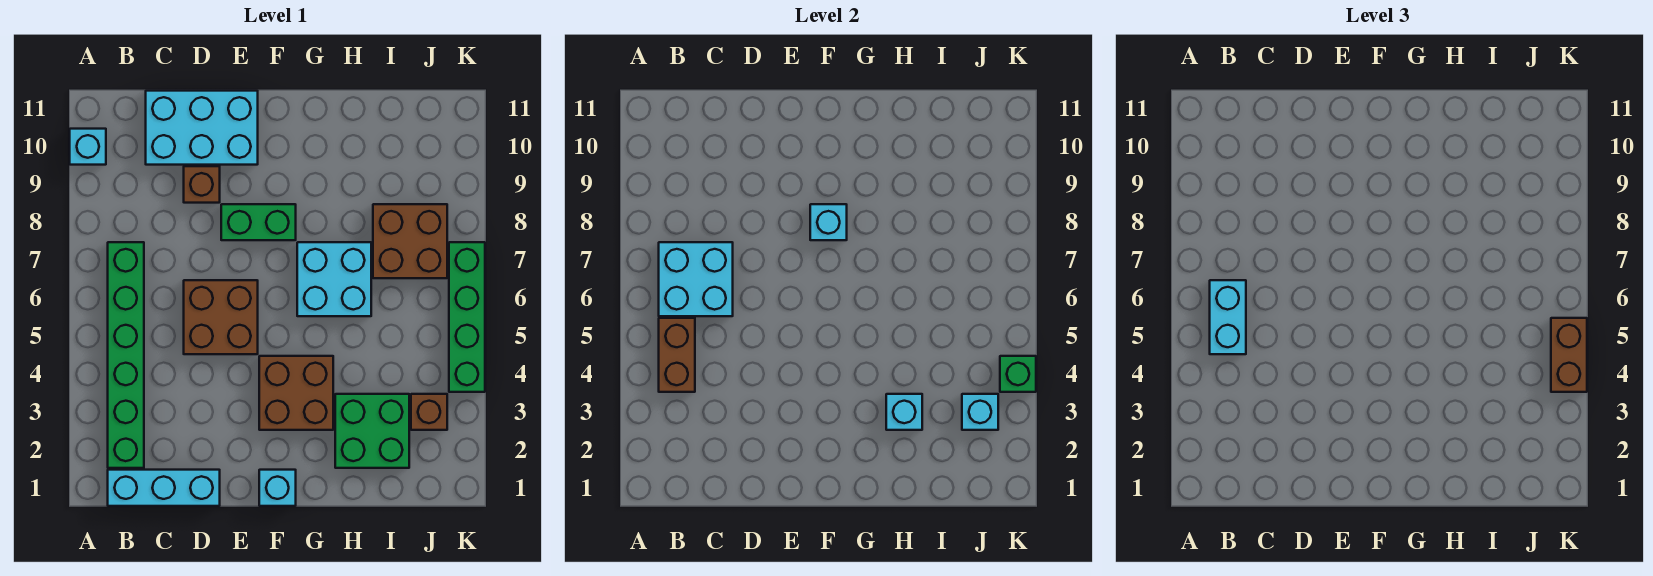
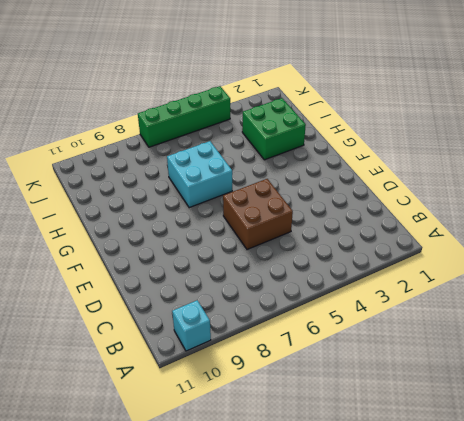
none -> cyan brick B1:D1 level 1
none -> green brick B2:B7 level 1
none -> cyan brick C10:E11 level 1

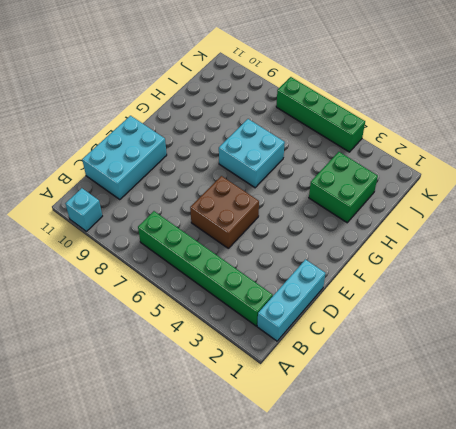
none -> brown brick D9 level 1
none -> green brick E8:F8 level 1
none -> cyan brick F1 level 1

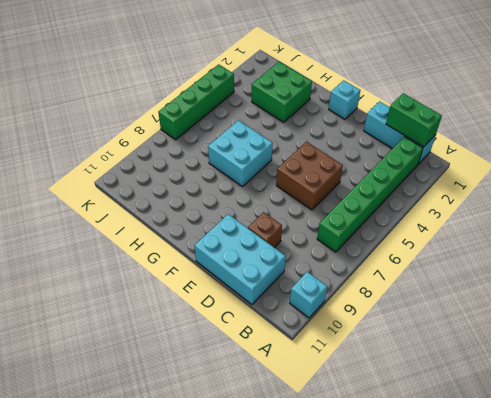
green brick B1:C1 level 2 -> green brick E8:F8 level 1
none -> brown brick F3:G4 level 1
none -> brown brick I7:J8 level 1
none -> brown brick J3 level 1

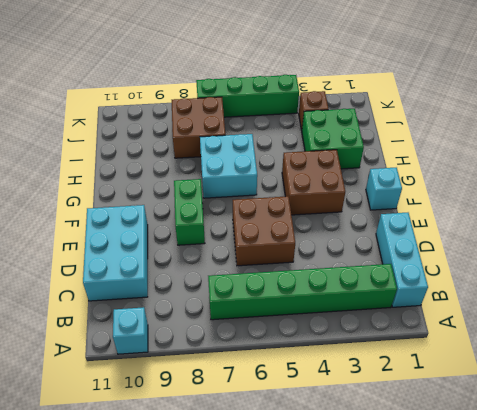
none -> brown brick D9 level 1
none -> brown brick B4:B5 level 2
none -> cyan brick B6:C7 level 2

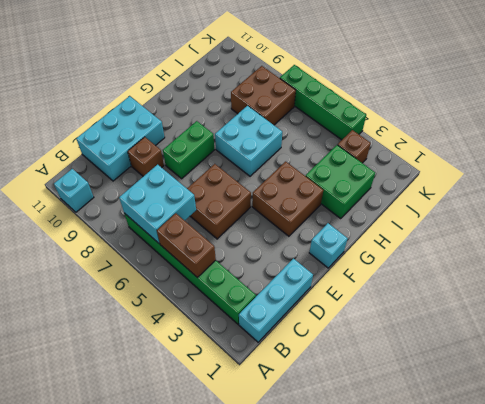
none -> cyan brick F8 level 2
none -> cyan brick H3 level 2
none -> cyan brick J3 level 2

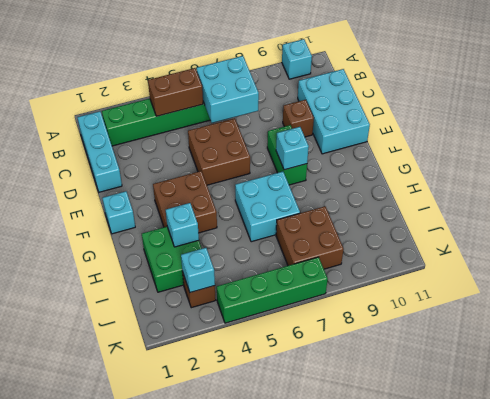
none -> green brick K4 level 2
none -> cyan brick B5:B6 level 3
none -> brown brick K4:K5 level 3

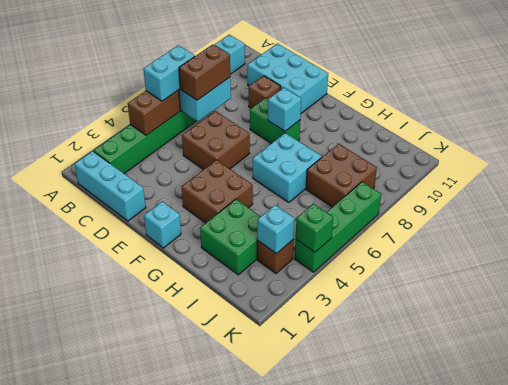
brown brick C6:C7 level 3 -> brown brick K4:K5 level 3
none -> cyan brick H3 level 2

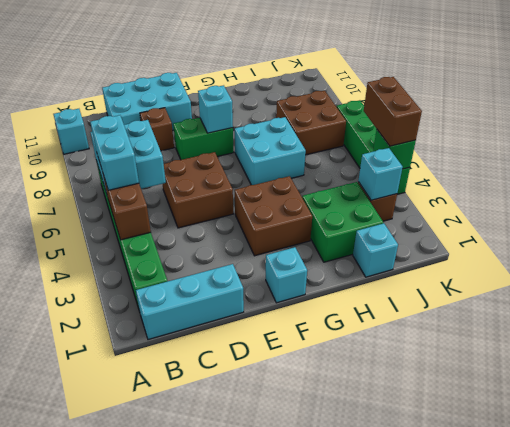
cyan brick I1 level 1 -> cyan brick H3 level 2

